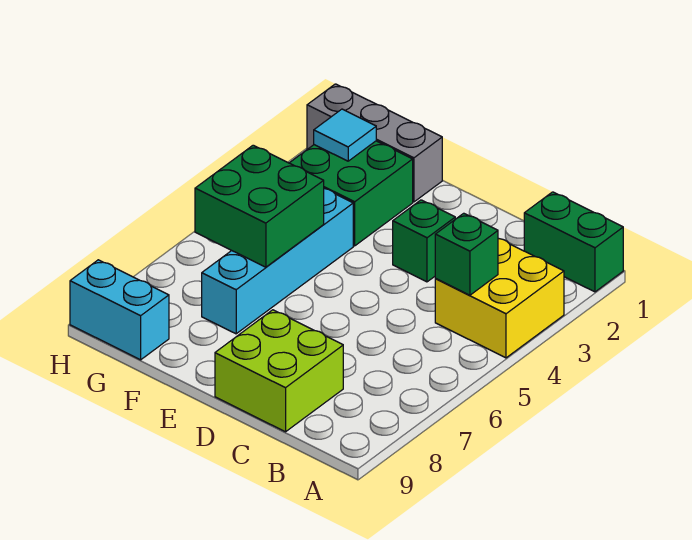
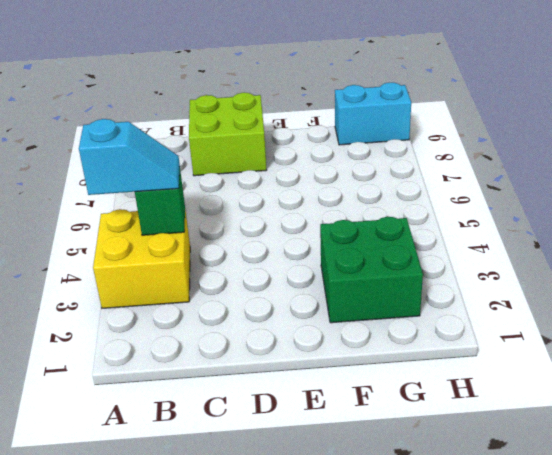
cyan slope A4:B4 level 3 top A -> none
none -> green brick A1:B1 level 1
none -> green brick D3 level 1

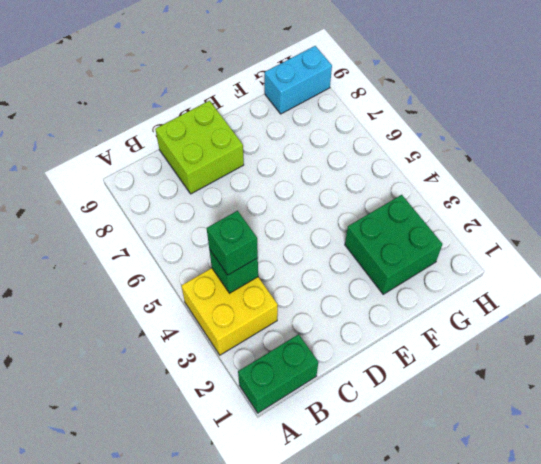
green brick B4 level 3 -> green brick D3 level 1
none -> grey brick F1:H1 level 1
none -> cyan brick F4:F7 level 1

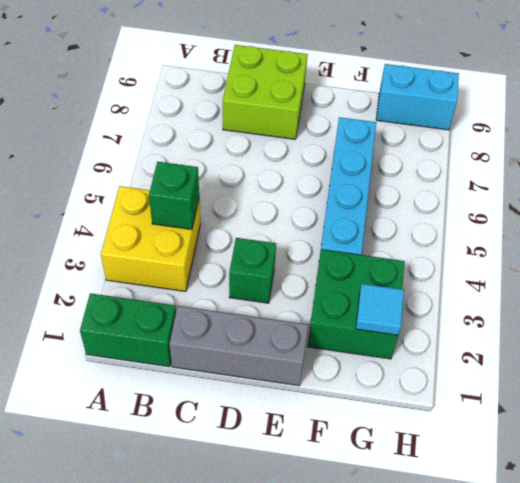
grey brick C1:E1 level 1 -> grey brick F1:H1 level 1
none -> green brick F5:G6 level 2

